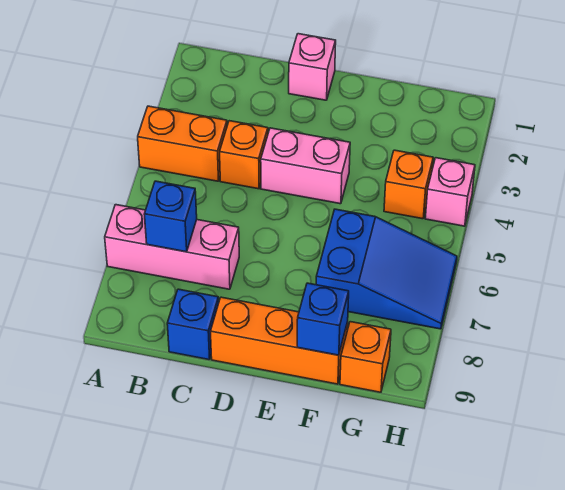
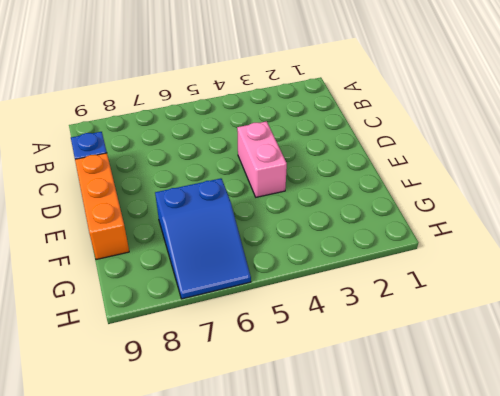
none -> orange brick A4:B4 level 1
none -> pink brick A7:C7 level 1
none -> orange brick C4 level 1

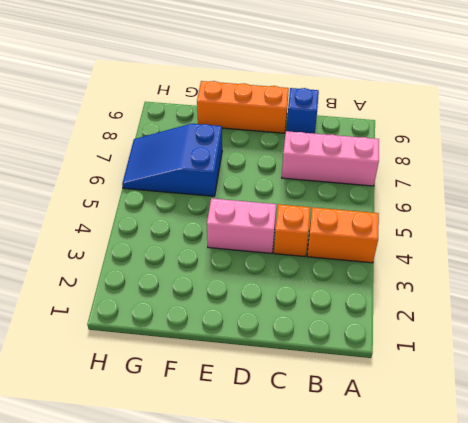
none -> pink brick D1 level 1
none -> orange brick G4 level 1
none -> orange brick G9 level 1

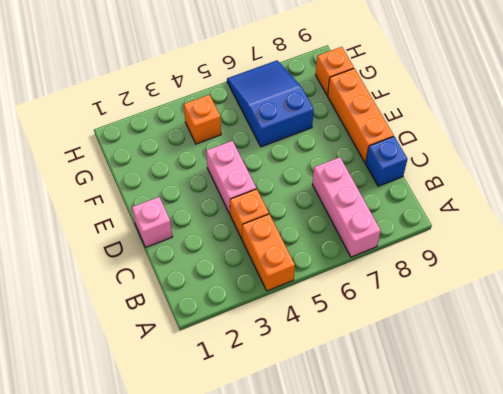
none -> pink brick H4 level 1
none -> blue brick B7 level 2
none -> blue brick F9 level 2

